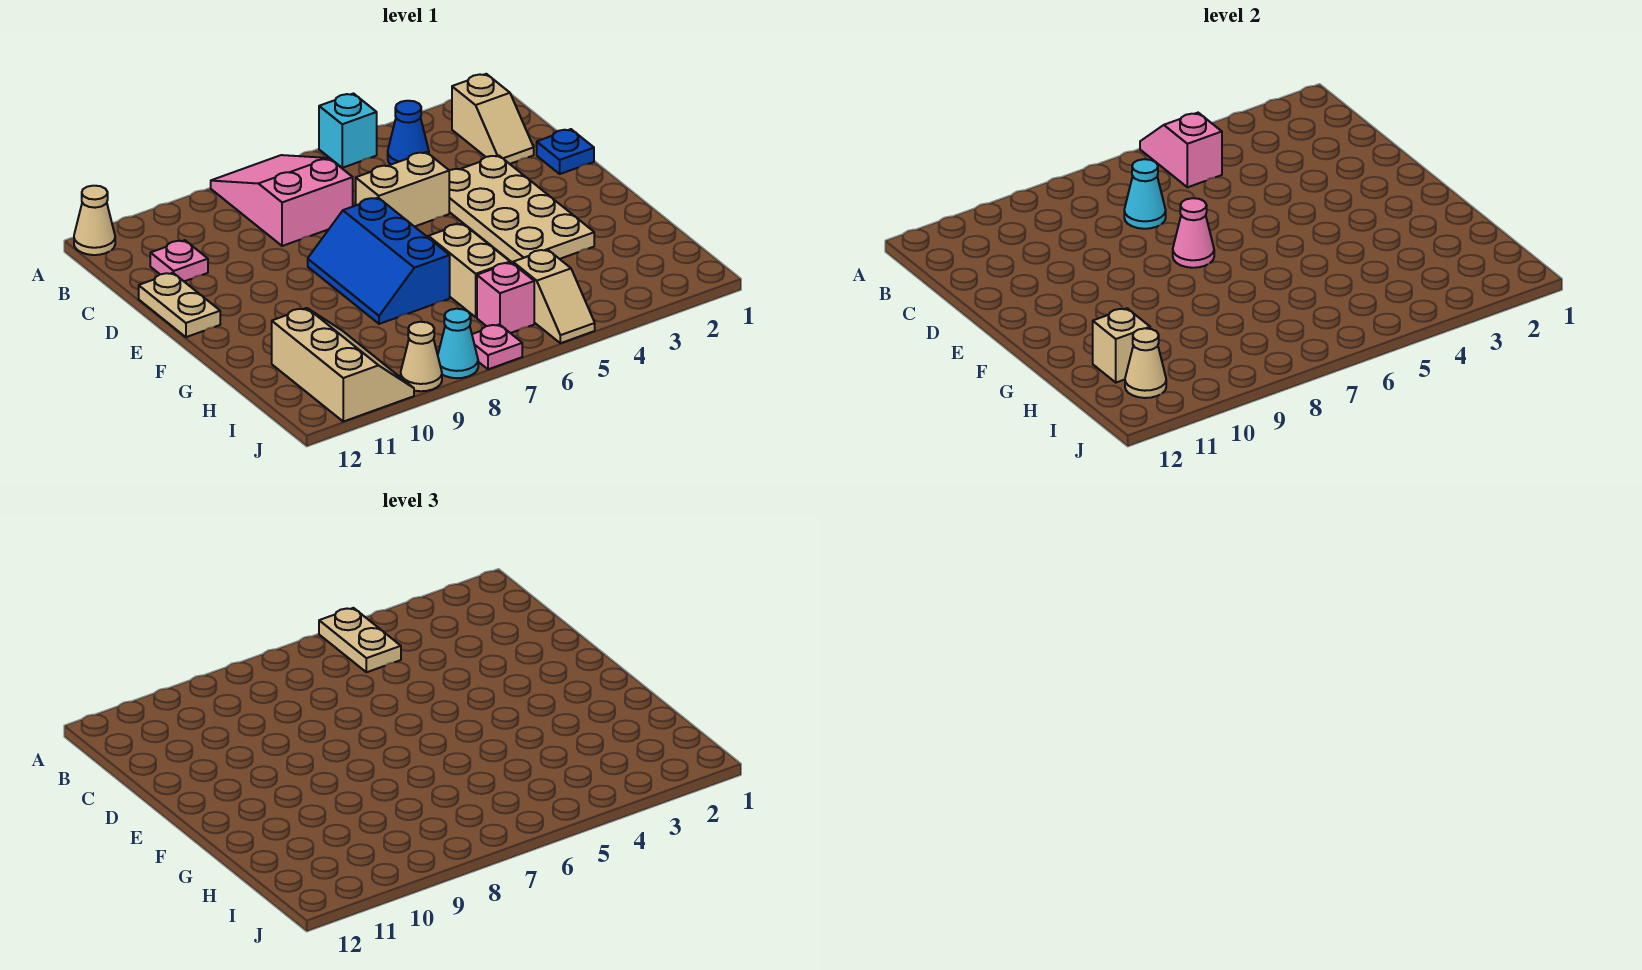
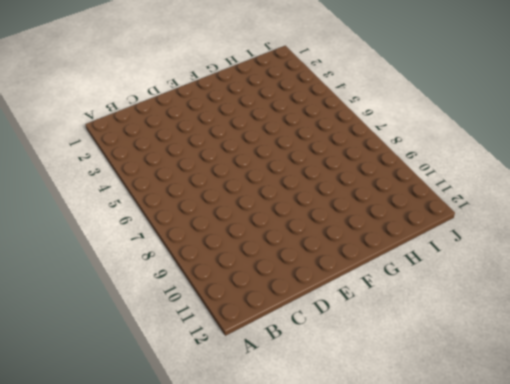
none -> cyan brick A5 level 1
none -> pink slope A7:C8 level 1 top C
none -> tan cone A12 level 1

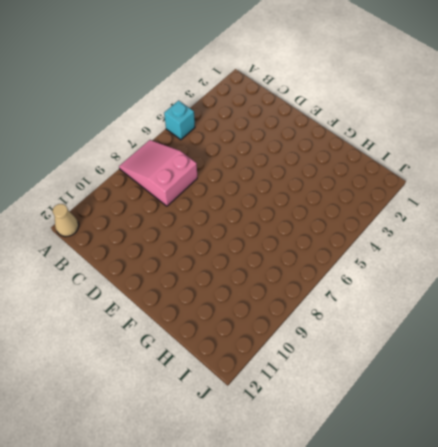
none -> tan slope B2:C2 level 1 top B
none -> blue cone B4 level 1
none -> pink plate C11 level 1

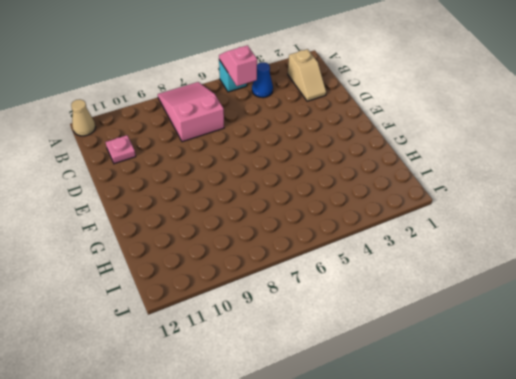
none -> blue plate D1 level 1
none -> tan plate D3:G4 level 1
none -> tan brick D5:D6 level 1

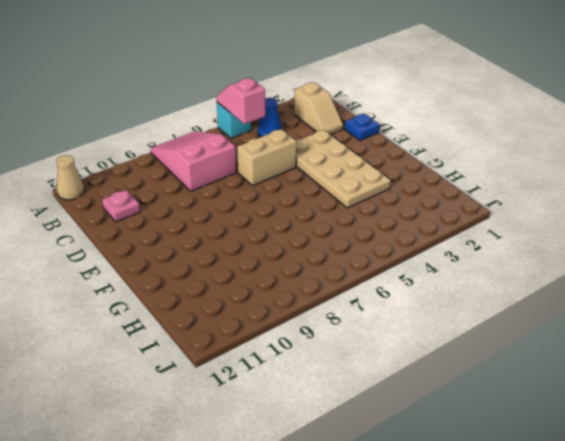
none -> tan plate D12:E12 level 1
none -> blue slope E7:G8 level 1 top 7
none -> tan brick G6:H6 level 1

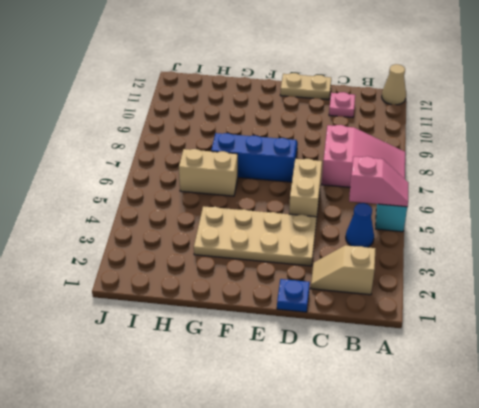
none -> tan slope H10:J11 level 1 top 11
none -> tan slope I5:J5 level 1 top I
none -> pink brick I6 level 1

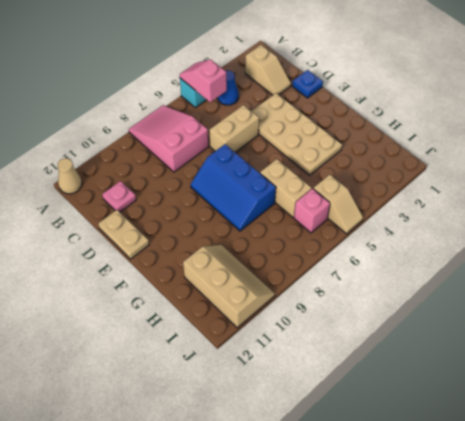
none -> pink plate J7 level 1
none -> cyan cone J8 level 1
none -> tan cone J9 level 1

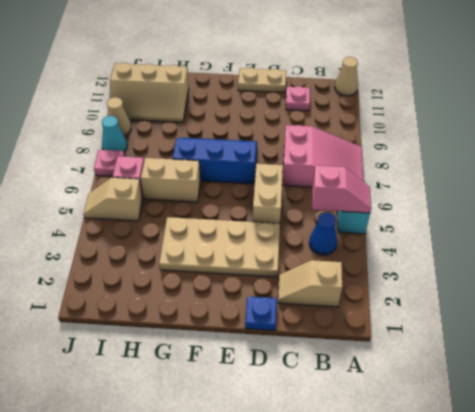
none -> cyan cone C7 level 2
none -> pink cone E7 level 2
none -> tan brick H11 level 2

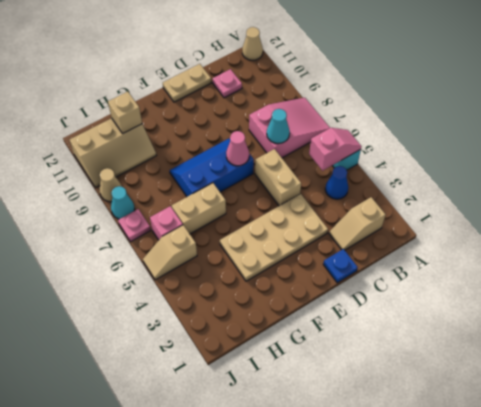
none -> tan cone I11 level 2
none -> tan plate A5:B5 level 3

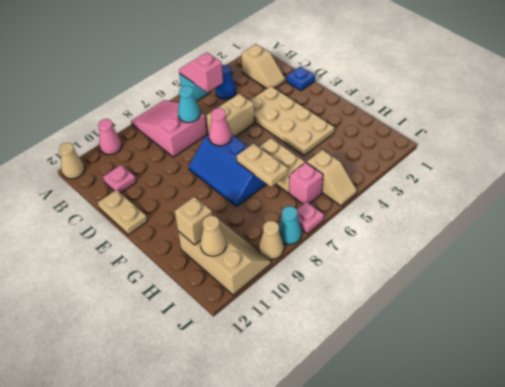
pink cone A10 level 1 -> none
tan plate G7:H7 level 2 -> tan plate A5:B5 level 3

